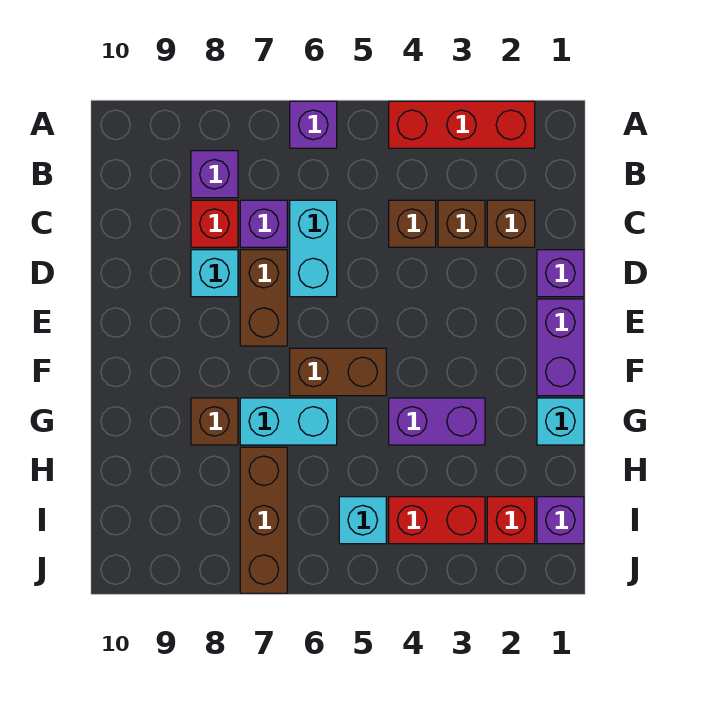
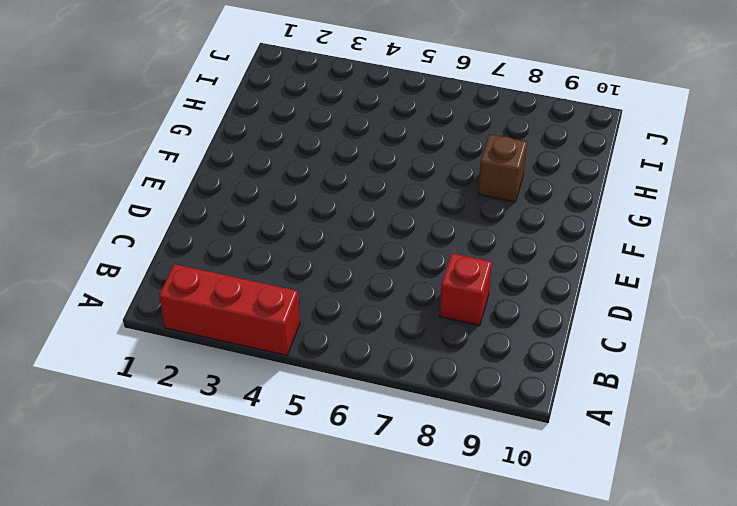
none -> purple brick A6 level 1
none -> purple brick B8 level 1
none -> brown brick C2 level 1

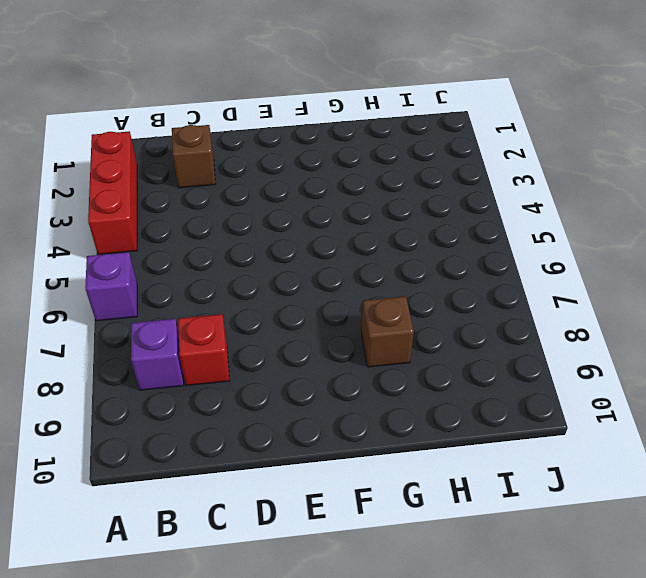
none -> brown brick C3 level 1
none -> brown brick C4 level 1
none -> cyan brick C6:D6 level 1

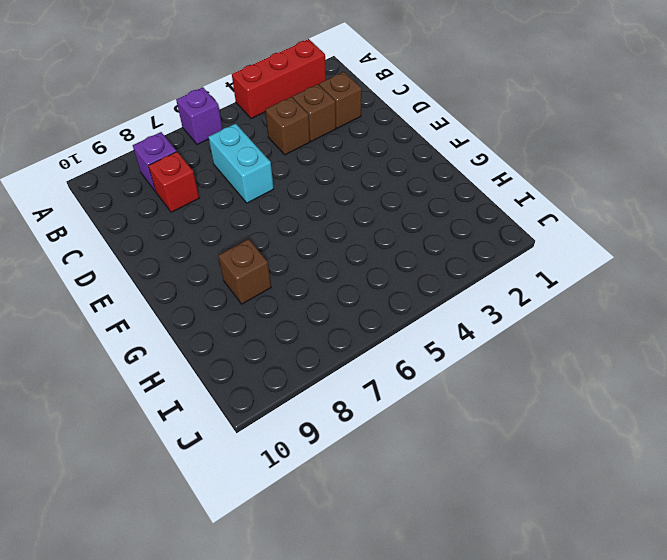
none -> purple brick C7 level 1
none -> purple brick D1 level 1
none -> brown brick D7:E7 level 1

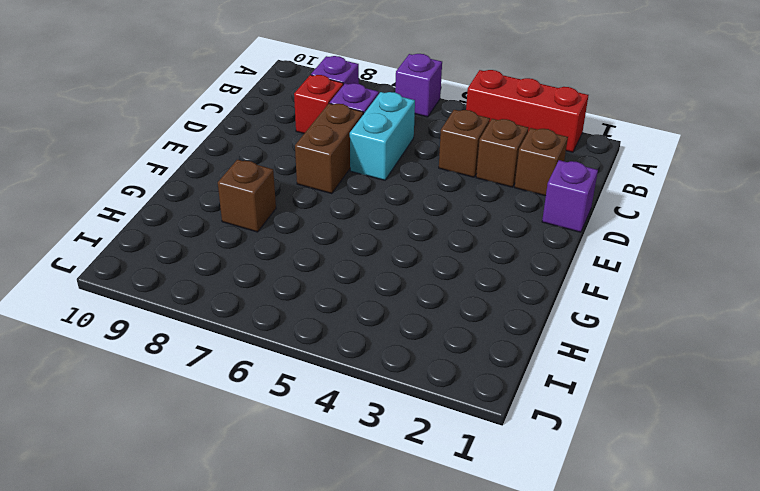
none -> cyan brick D8 level 1
none -> purple brick E1:F1 level 1
none -> brown brick F5:F6 level 1

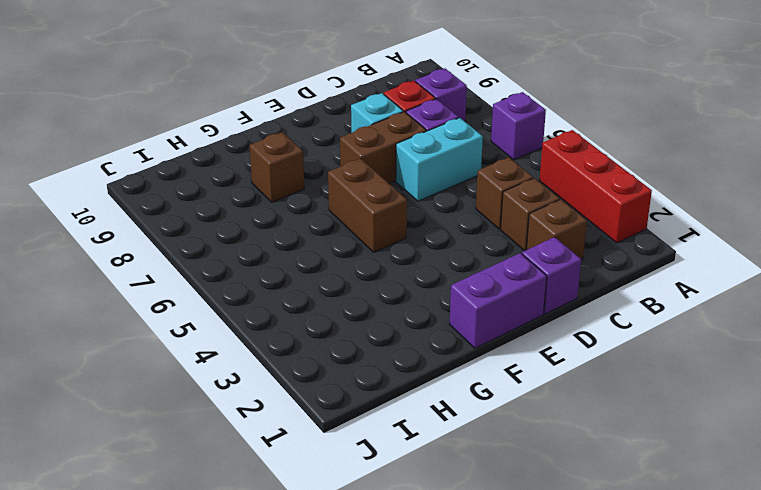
none -> cyan brick G1 level 1
none -> purple brick G3:G4 level 1
none -> cyan brick G6:G7 level 1

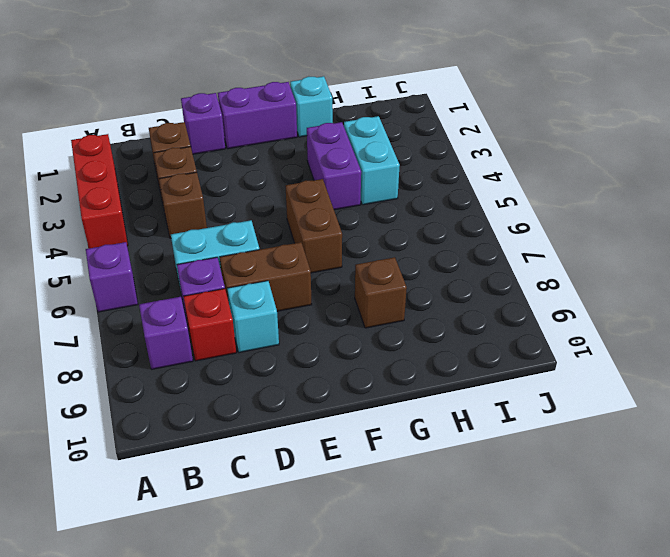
cyan brick H3:H4 level 1 -> cyan brick G6:G7 level 1
none -> brown brick H7:J7 level 1
none -> purple brick I1 level 1
none -> red brick I2 level 1

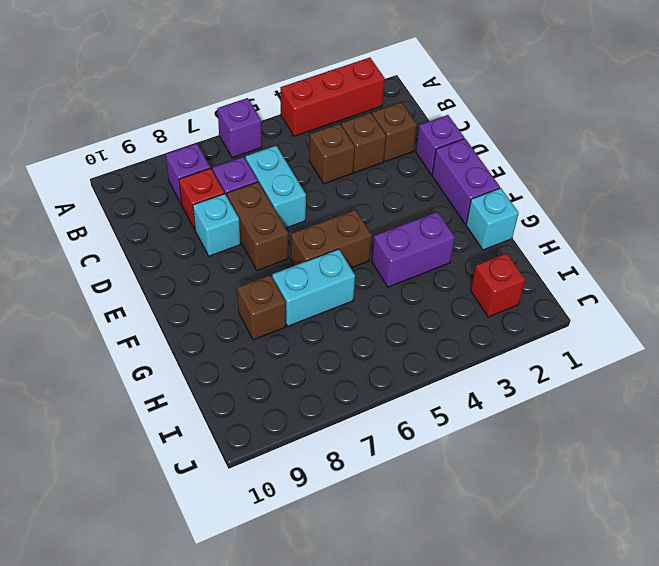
none -> brown brick H7:J7 level 1
none -> purple brick I1 level 1
none -> red brick I3:I4 level 1

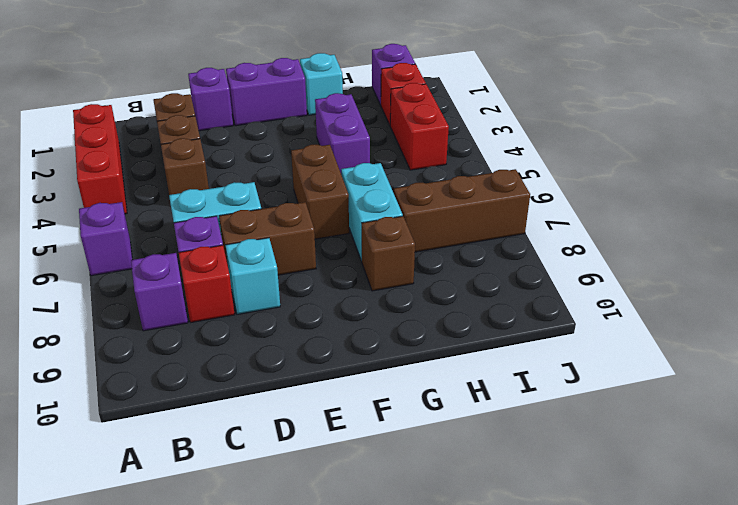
none -> cyan brick I5 level 1

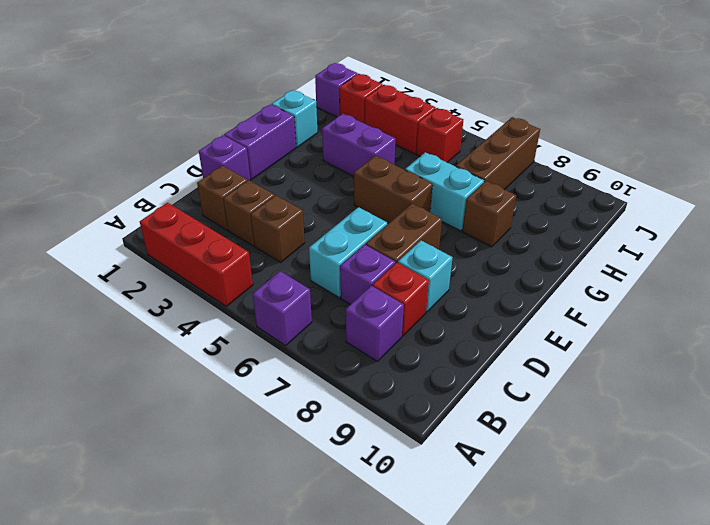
red brick I5 level 1 -> cyan brick I5 level 1

